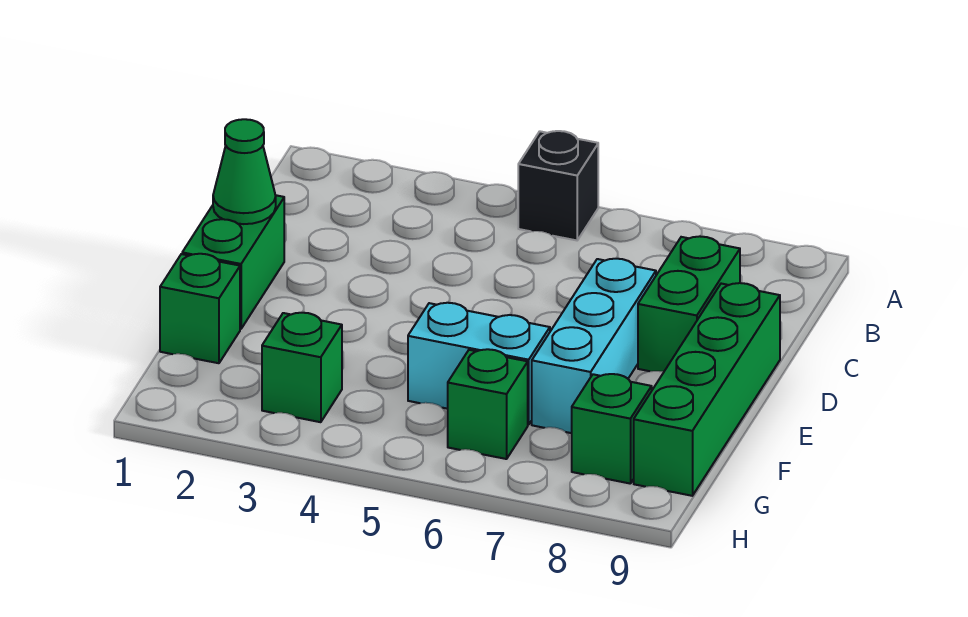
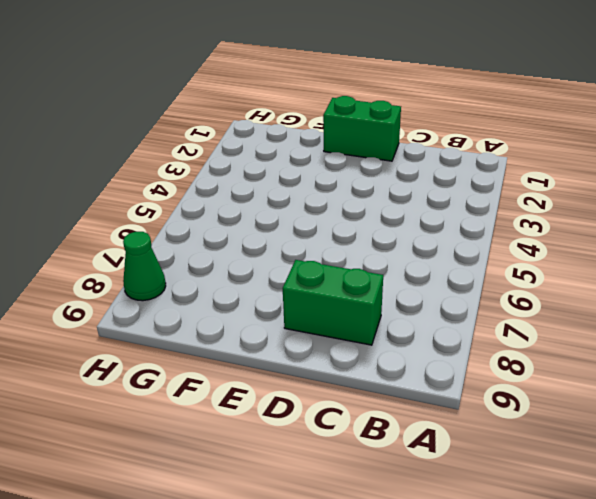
green cone H8 level 1 -> green cone D1 level 2
none -> black brick A5 level 1
none -> cyan brick D7:F7 level 1

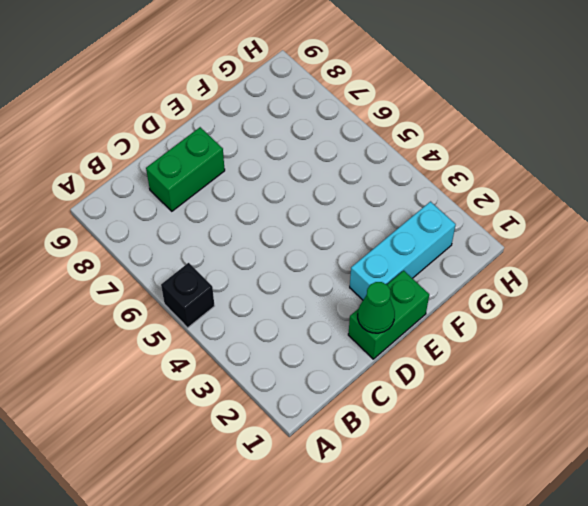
cyan brick E2:G2 level 1 -> cyan brick D7:F7 level 1
none -> green brick D9:G9 level 1
none -> green brick F1 level 1

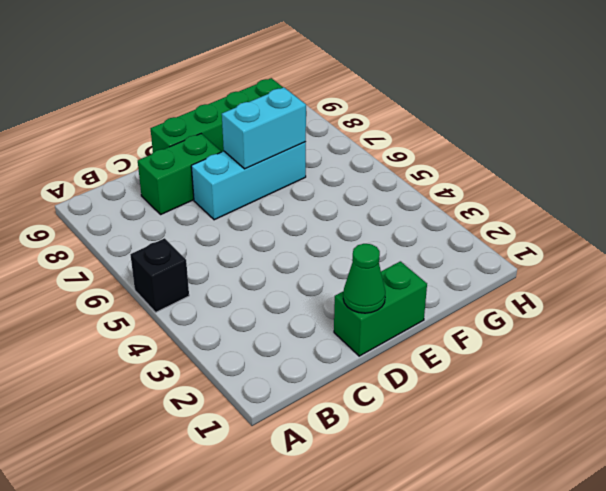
cyan brick E7:F7 level 2 -> cyan brick F5:F6 level 1
none -> green brick F1 level 1
none -> green brick G3 level 1

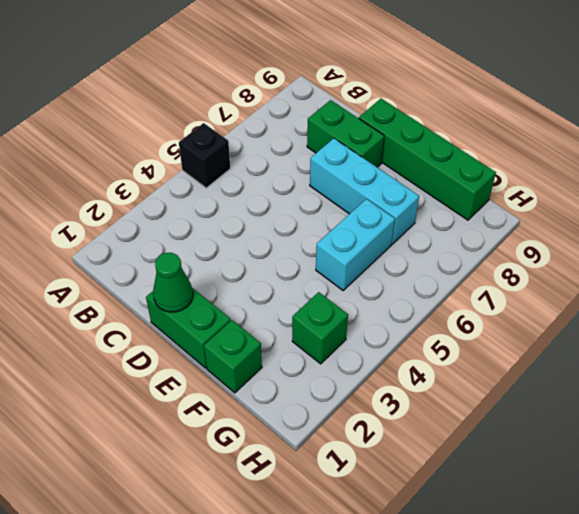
none -> green brick G6 level 1
none -> green brick G8 level 1

